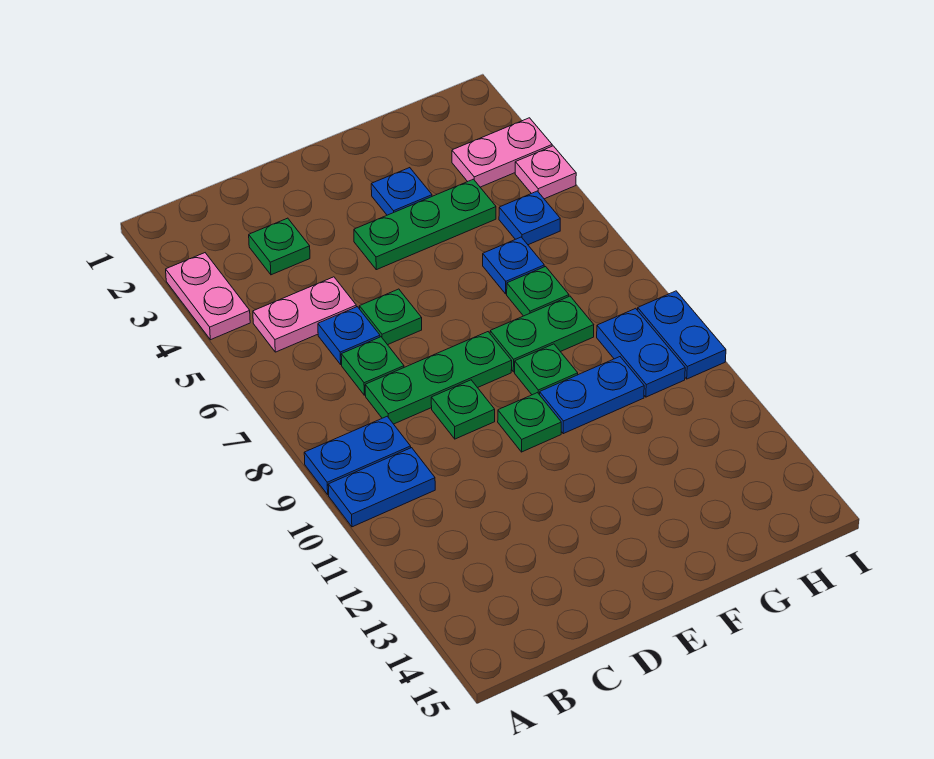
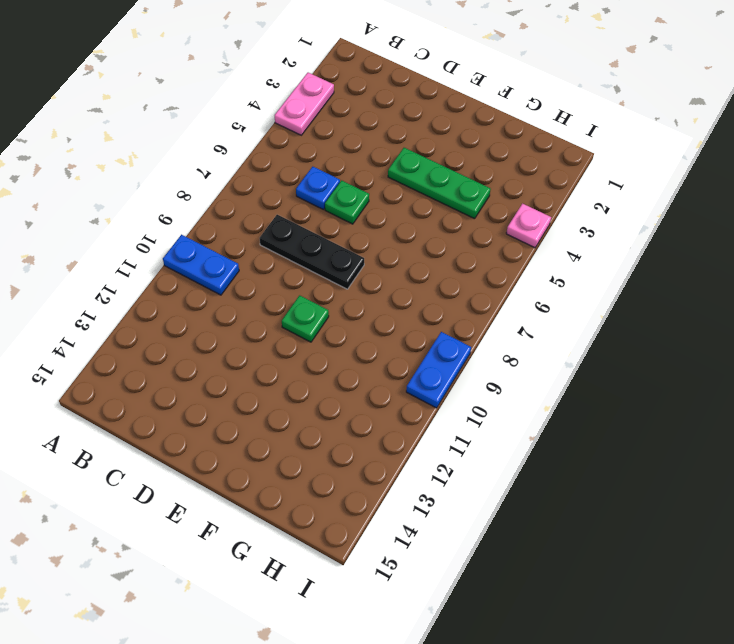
black plate C8:E8 level 1 -> green plate C8:E8 level 1
none -> blue plate A9:B9 level 1
none -> pink plate B5:C5 level 1
none -> green plate C3 level 1

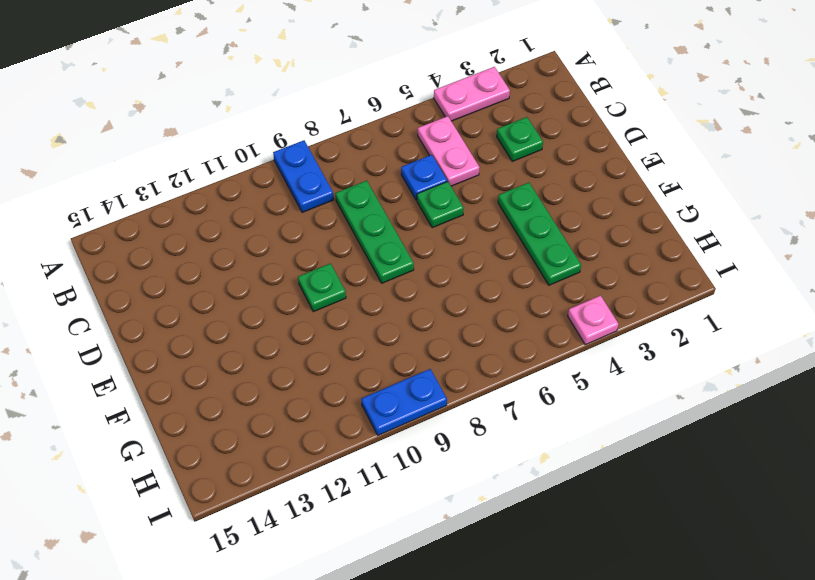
none -> blue plate A10:B10 level 1
none -> green plate C7 level 1
none -> green plate D9 level 1

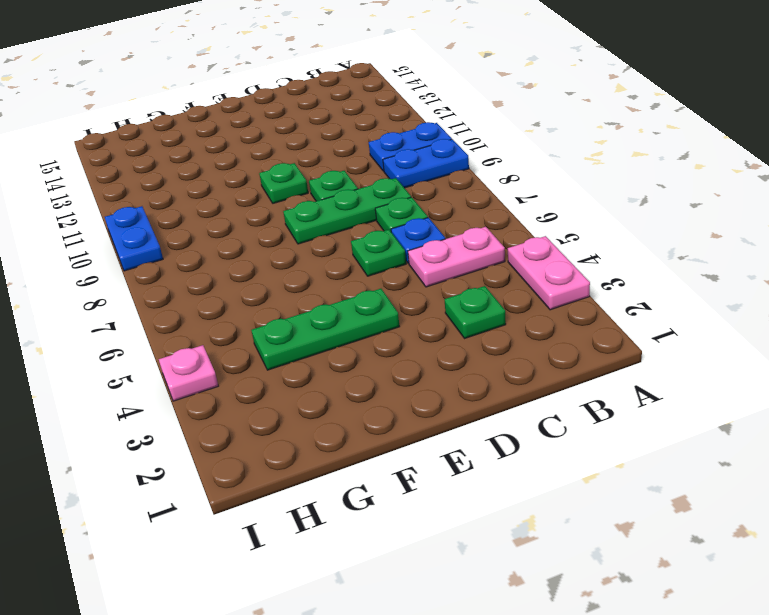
none -> blue plate F3 level 1
none -> green plate F8:G8 level 1
none -> green plate F9 level 1

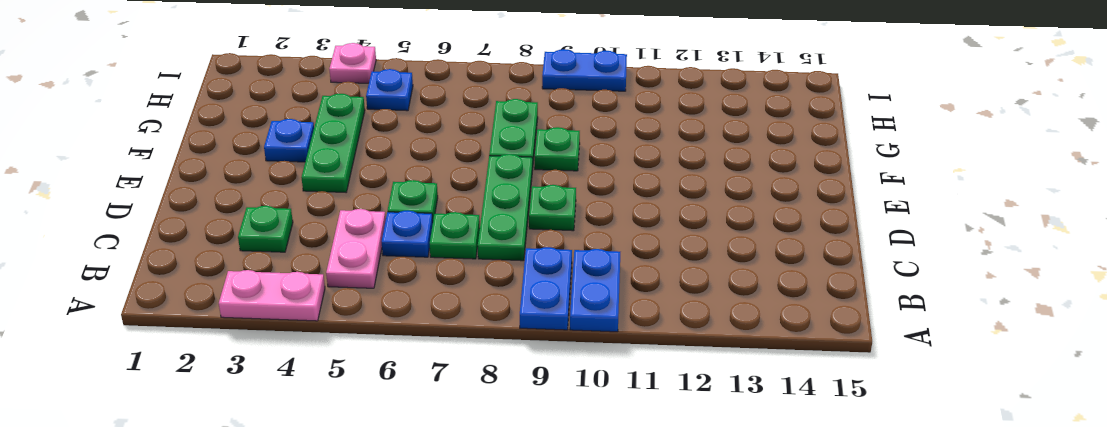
none -> green plate E10 level 1
none -> blue plate F10:G10 level 1
none -> blue plate G6 level 1

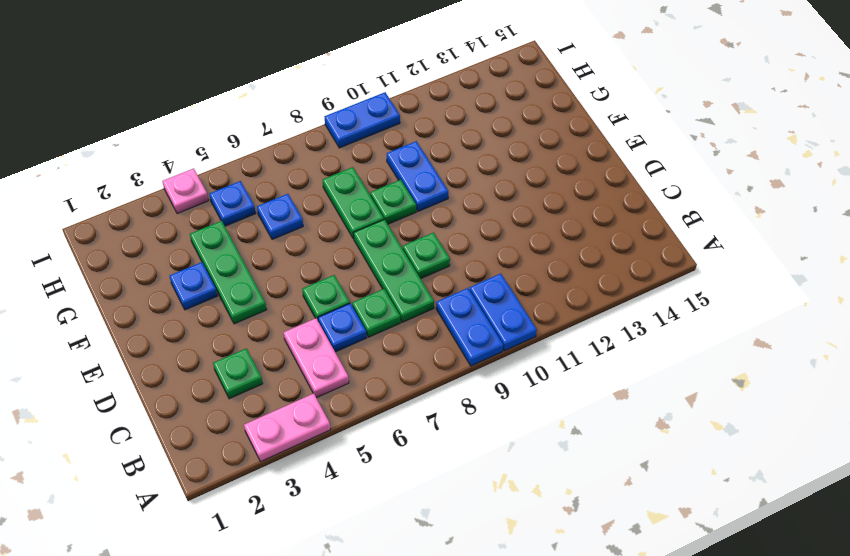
none -> green plate E10 level 1
none -> green plate G7 level 1
none -> pink plate H3:I3 level 1

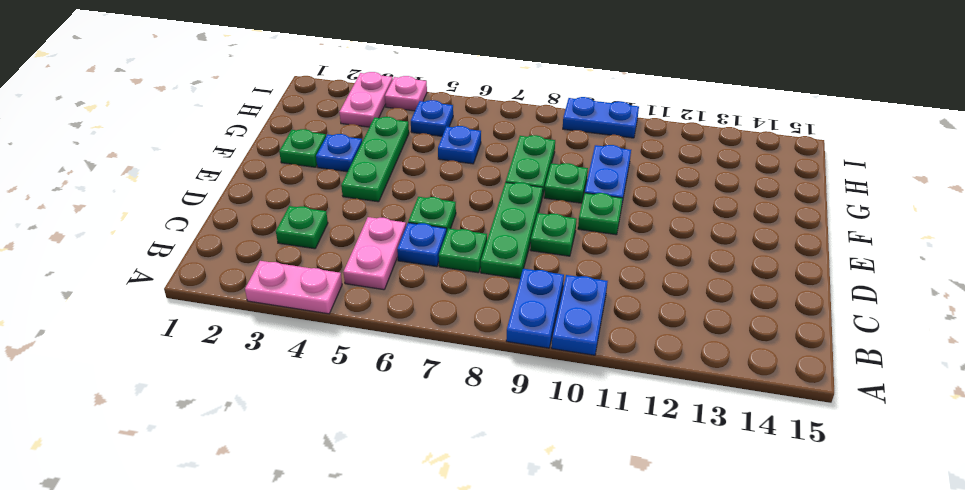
green plate F2 level 1 -> green plate G7 level 1
none -> blue plate H9:H10 level 1

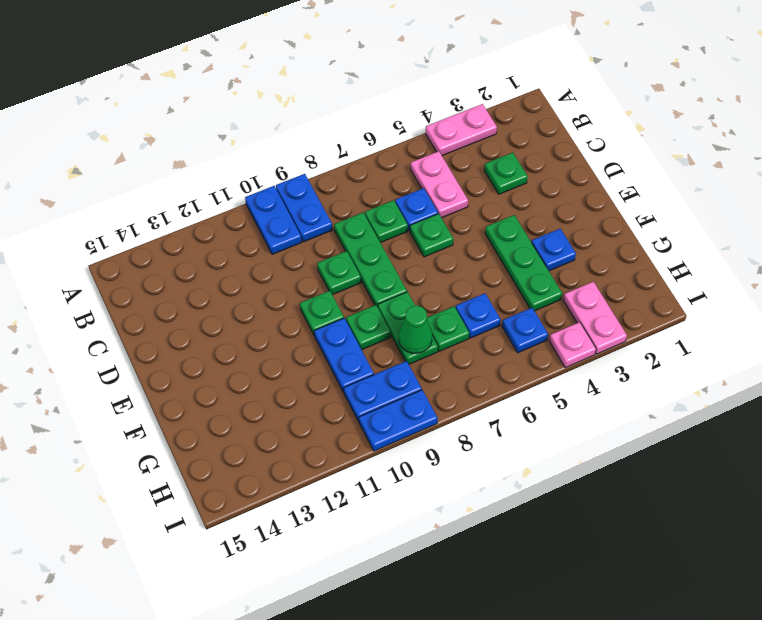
green cone G8 level 2 -> none

